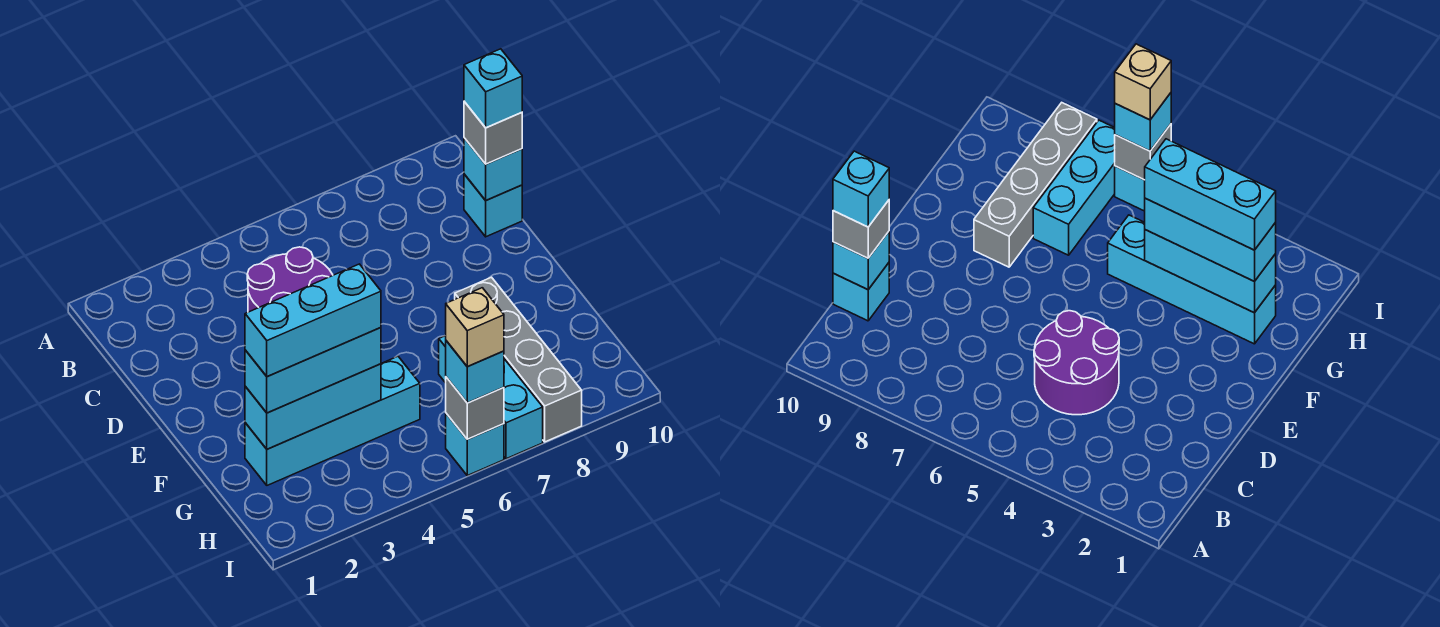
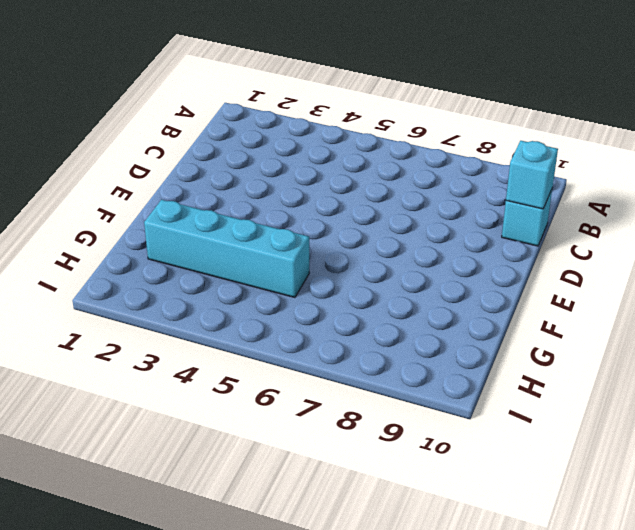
none -> purple round brick C4:D5 level 1
none -> grey brick F8:I8 level 1
none -> cyan brick G7:I7 level 1

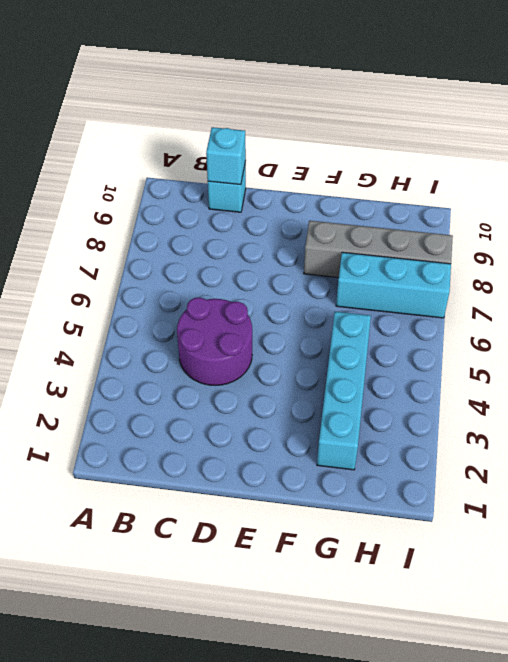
none -> cyan brick I6 level 1
none -> cyan brick G2:G4 level 2
none -> grey brick I6 level 2

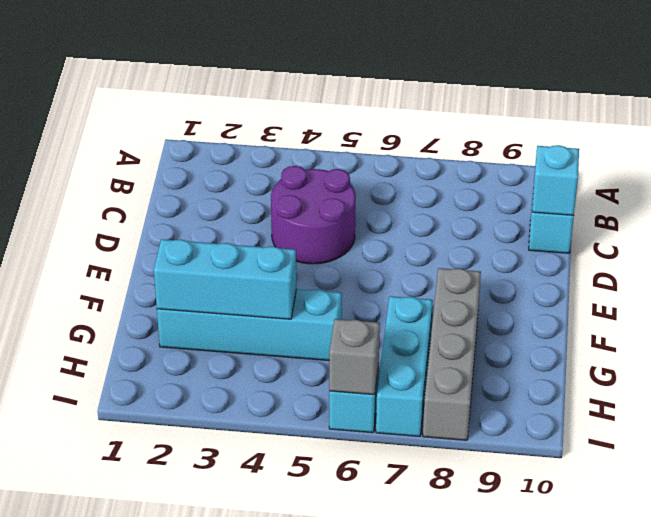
none -> grey brick C10 level 3
none -> cyan brick G2:G4 level 3
none -> cyan brick I6 level 3

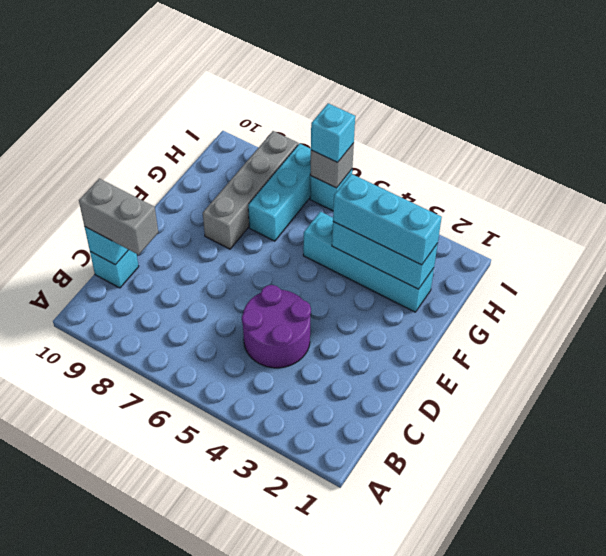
grey brick C9:C10 level 3 -> grey brick C10 level 3
none -> cyan brick C10 level 4
none -> cyan brick G2:G4 level 4
none -> tan brick I6 level 4

